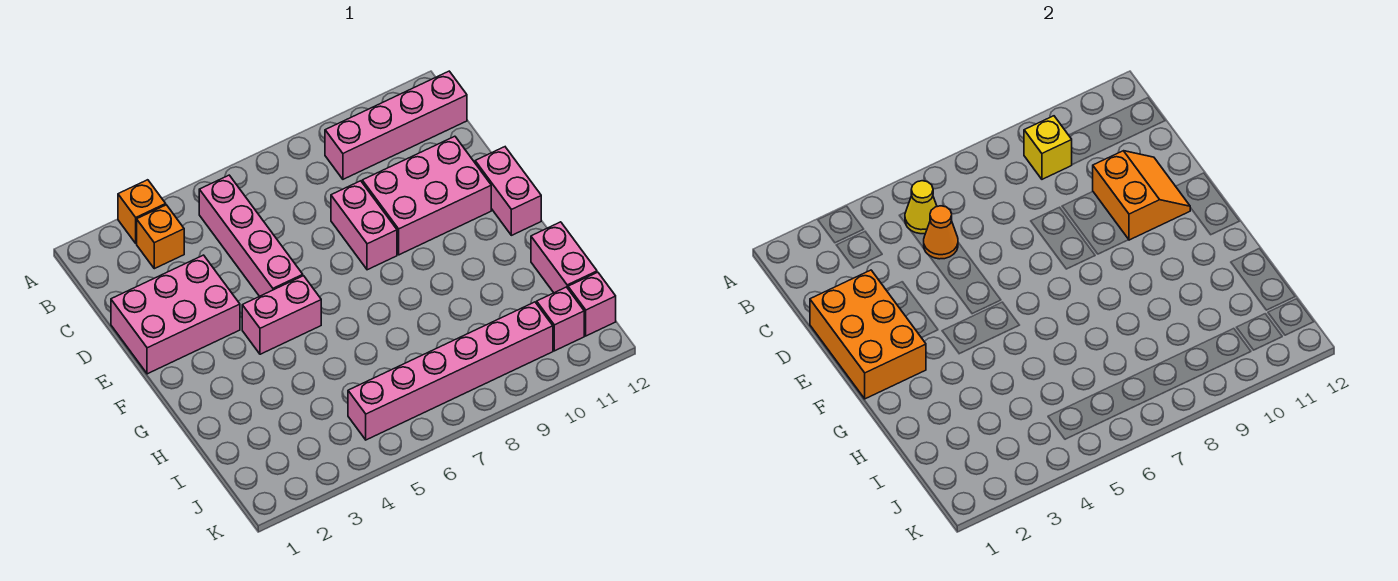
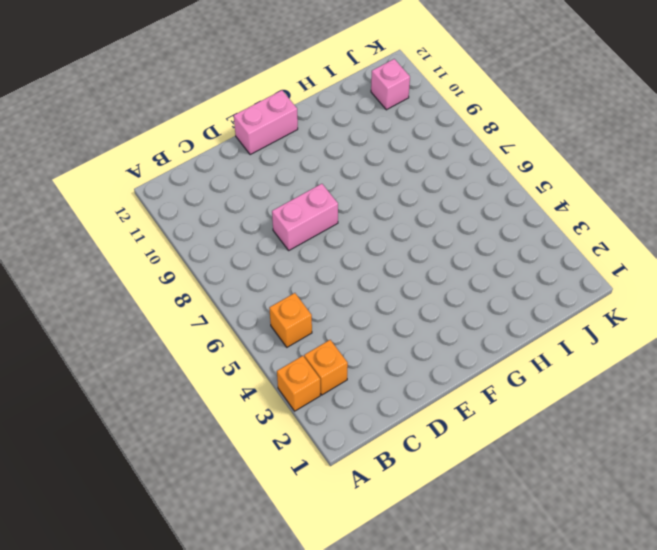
orange brick B5 level 1 -> pink brick B5:E5 level 1
none -> pink brick B9:B12 level 1
none -> pink brick D1:E3 level 1
none -> pink brick D9:E11 level 1

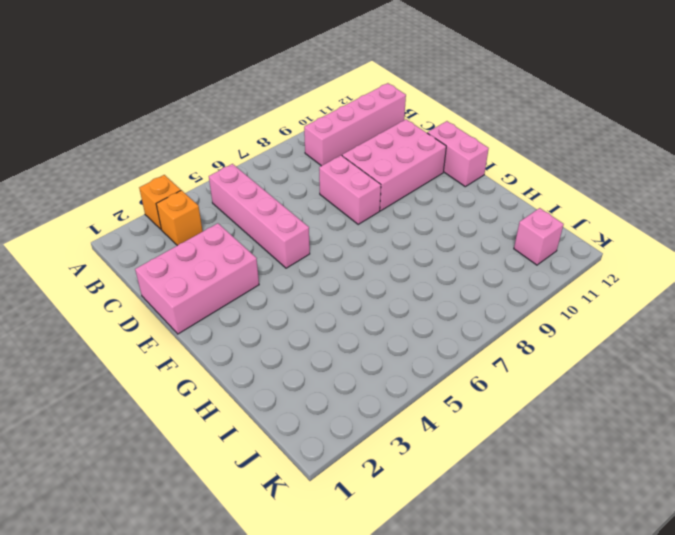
none -> pink brick F4:F5 level 1
none -> pink brick H12:I12 level 1
none -> pink brick J5:J10 level 1

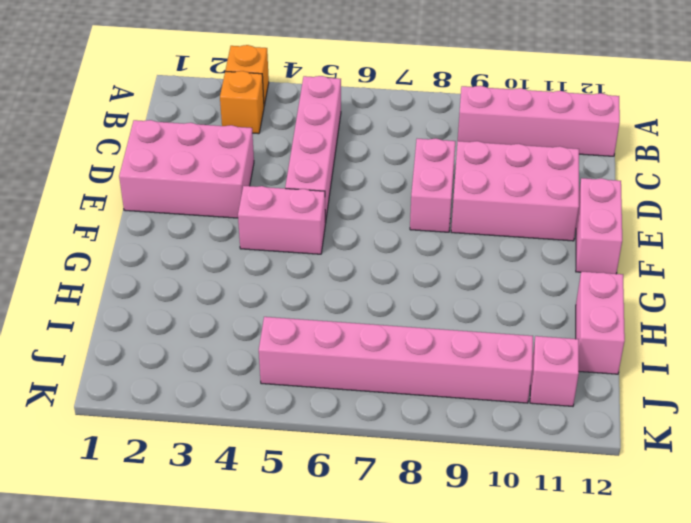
none -> pink brick J12 level 1
none -> yellow cone B5 level 2
none -> yellow brick B9 level 2

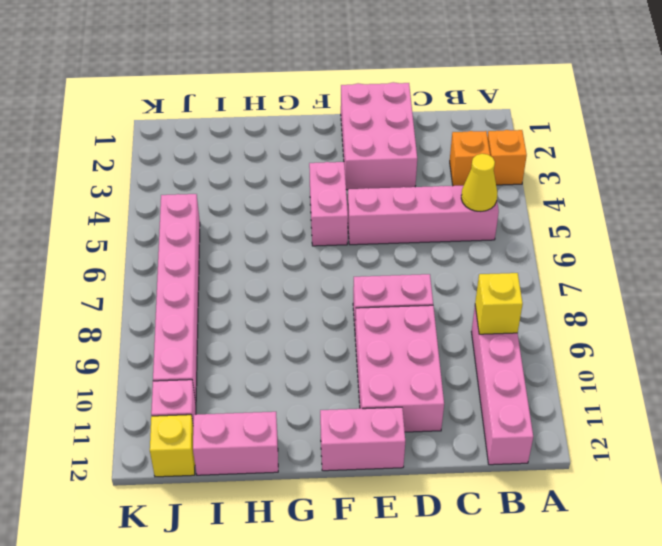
yellow brick J12 level 1 -> pink brick J12 level 1
none -> orange cone C5 level 2
none -> orange brick D1:F2 level 2
none -> orange slope D10:E11 level 2 top 10

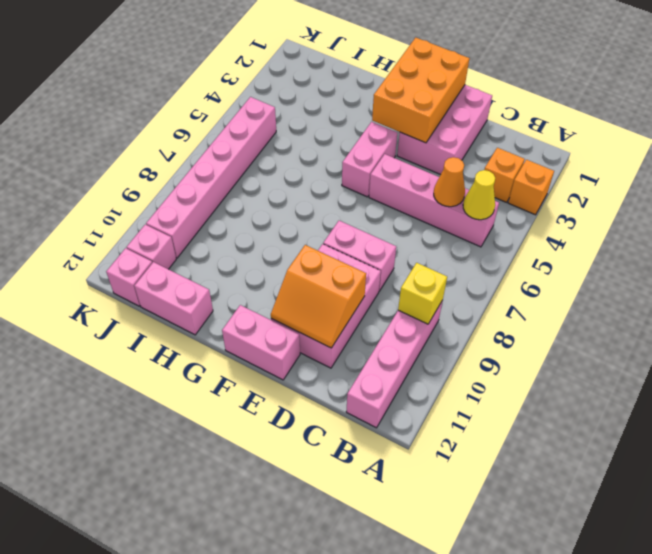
orange brick E1:F3 level 2 -> orange brick D1:F2 level 2

